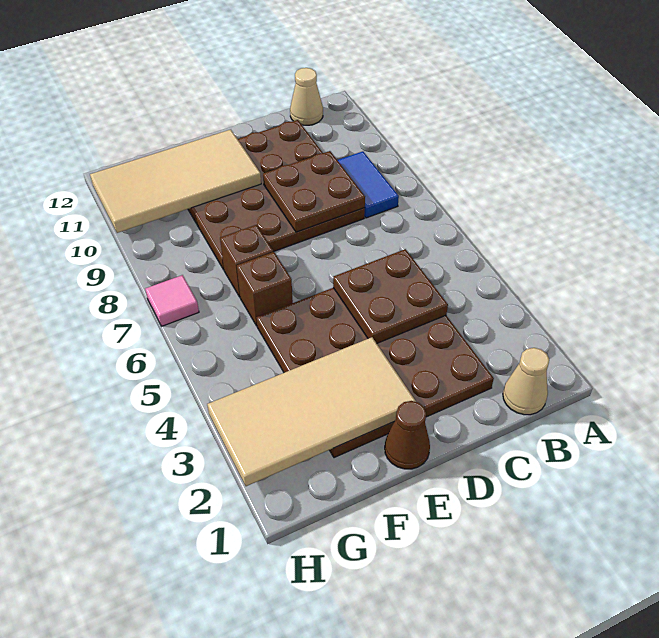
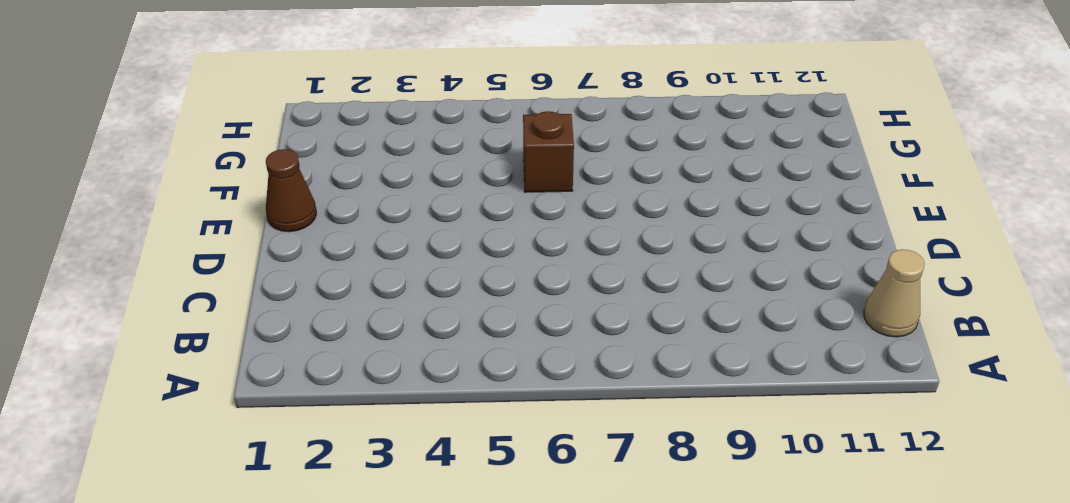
none -> tan cone B1 level 1
none -> blue tile B8:B9 level 1
none -> brown plate C2:F5 level 1

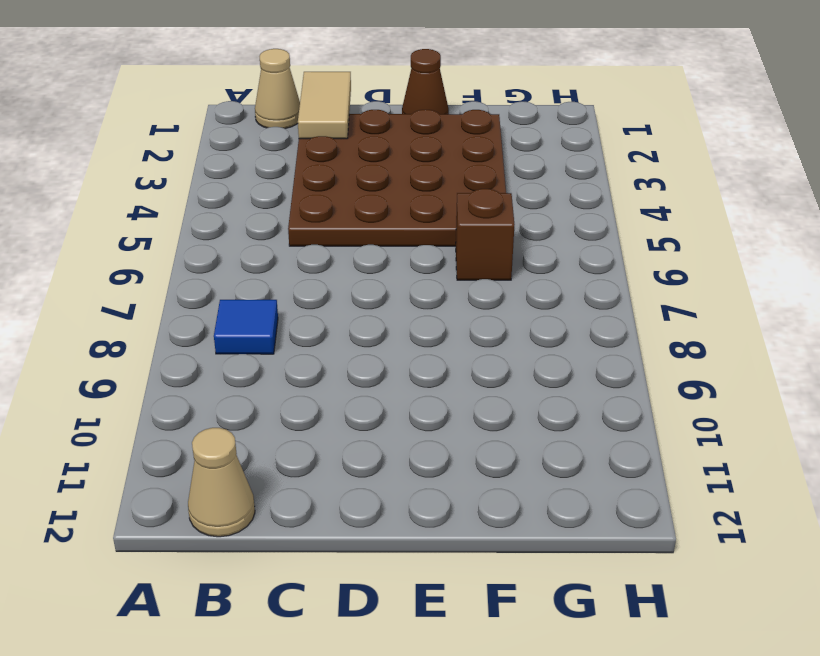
blue tile B8 level 1 -> blue tile B8:B9 level 1
tan tile C1:C2 level 2 -> none
none -> brown plate C8:F11 level 1
none -> brown brick F7 level 1
none -> pink tile H7 level 1

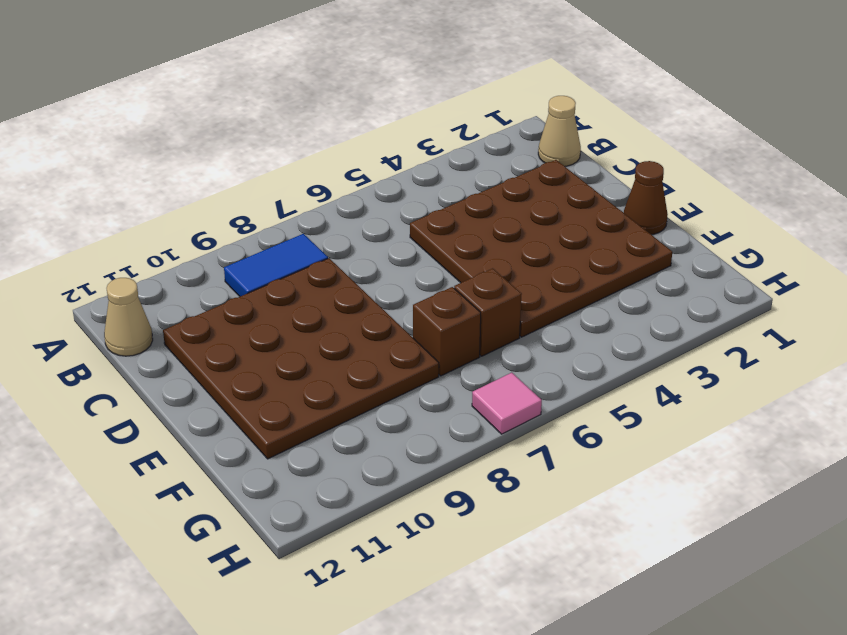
none -> brown plate C4:D5 level 2
none -> brown plate C8:D9 level 2
none -> tan tile E2:H3 level 2

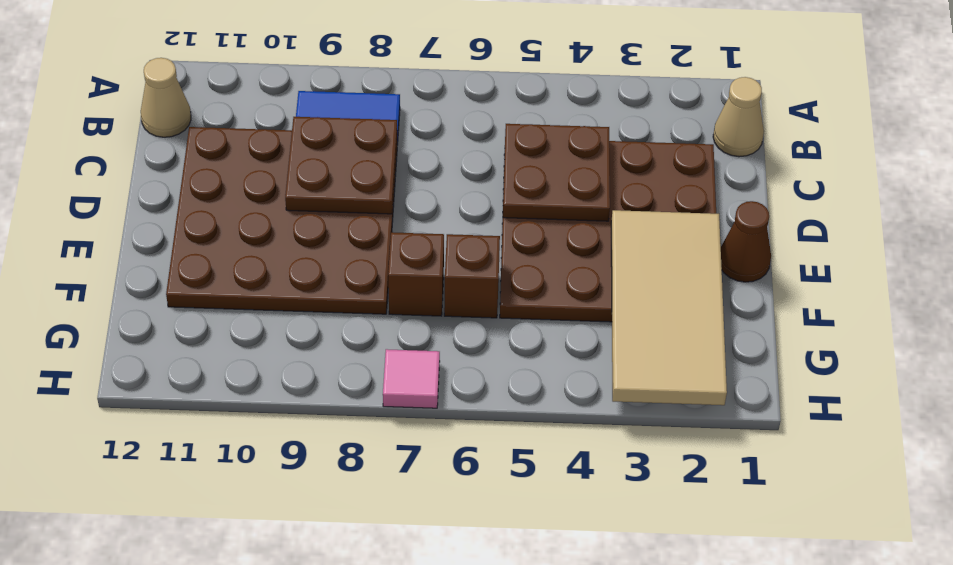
none -> tan tile E10:H11 level 2

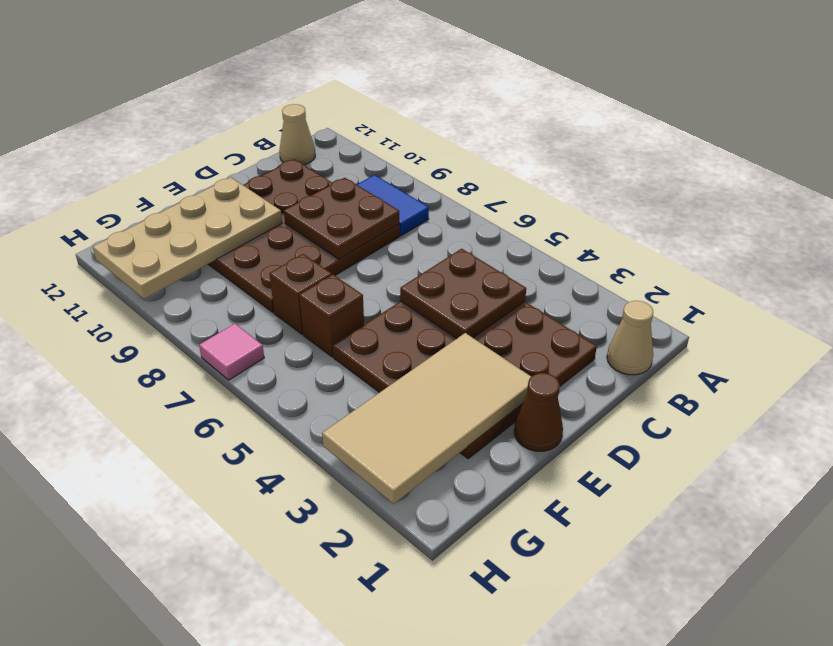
tan plate E10:H11 level 2 -> tan tile E10:H11 level 2

